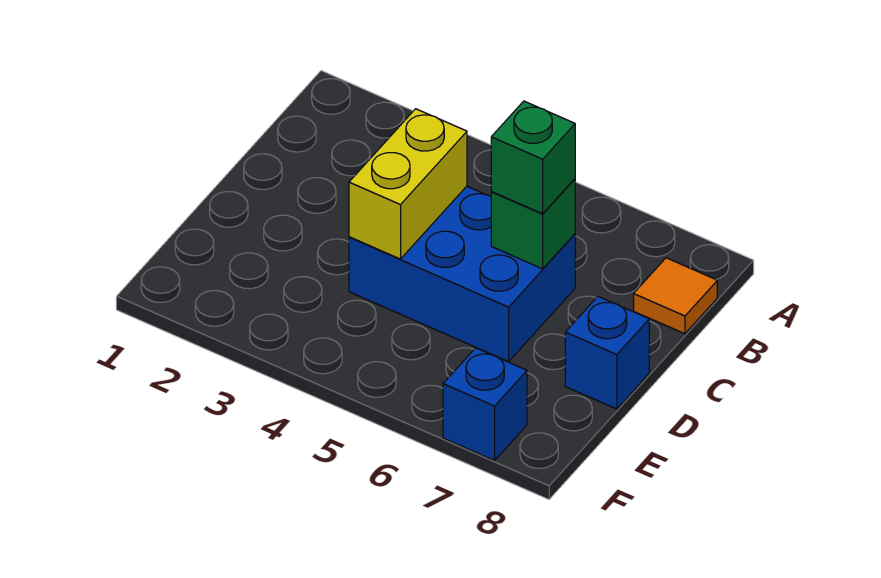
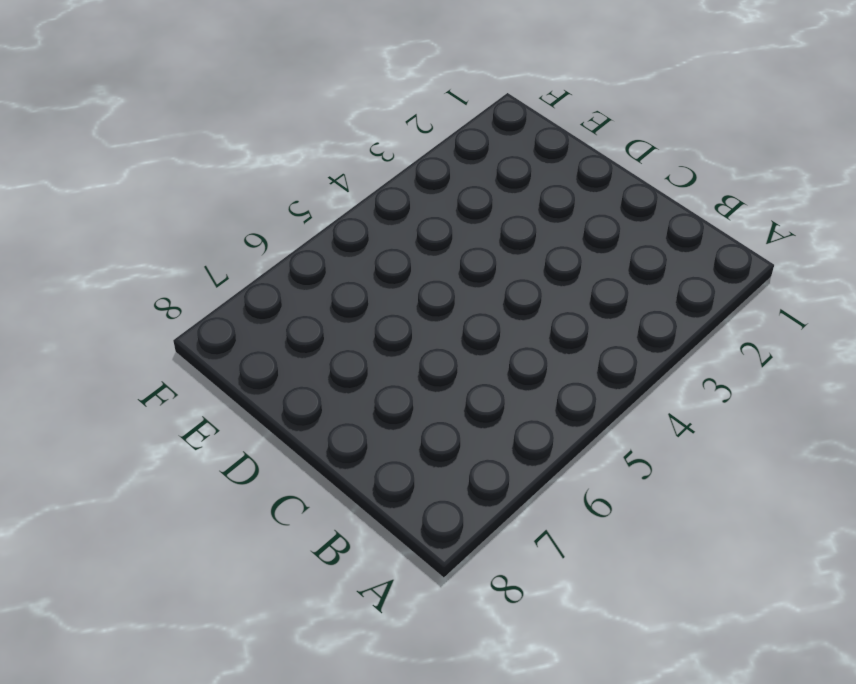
none -> orange tile B8 level 1
none -> blue brick C4:D6 level 1

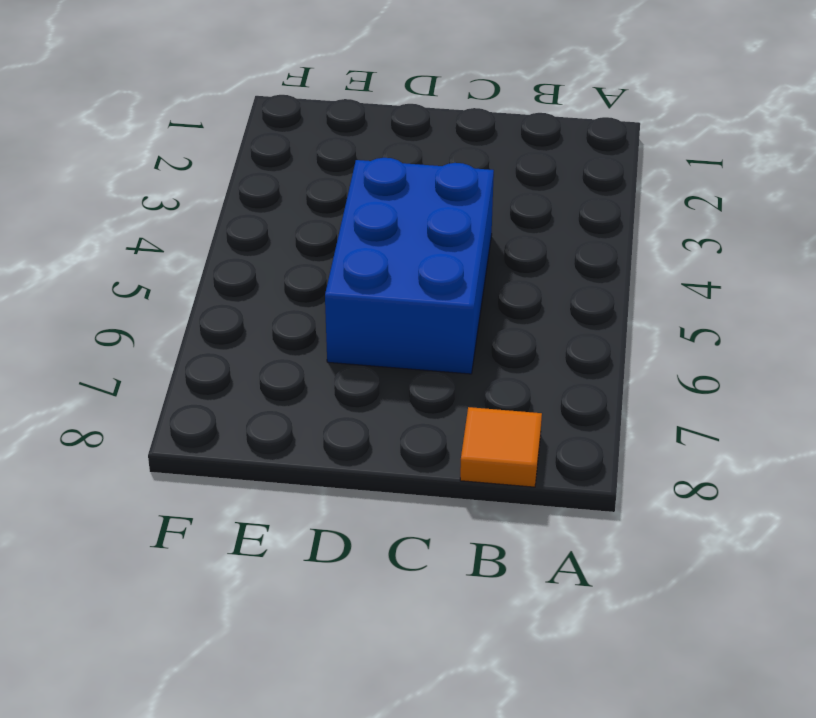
none -> blue brick D8 level 1
none -> blue brick F7 level 1

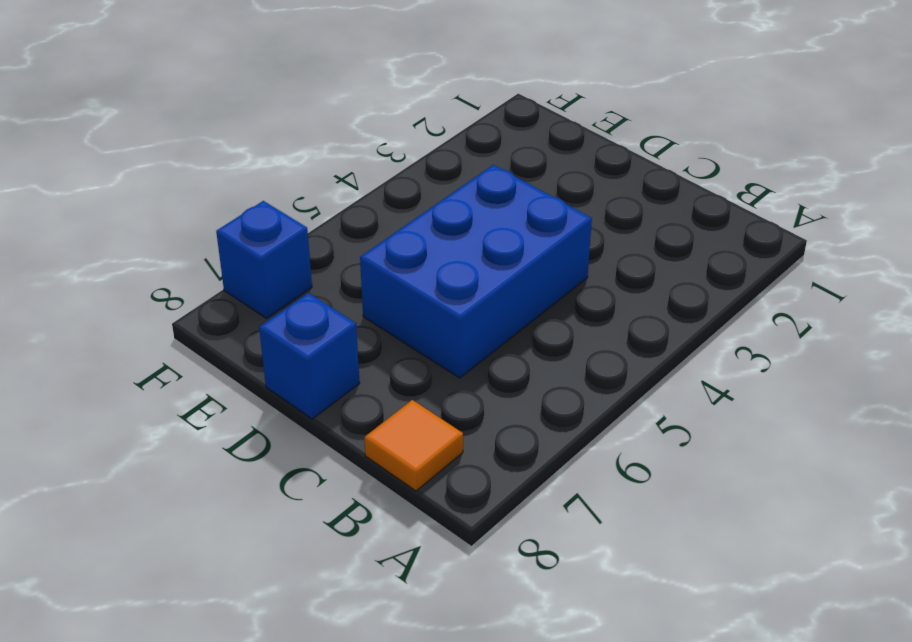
none -> yellow brick C4:D4 level 2
none -> green brick C6 level 2

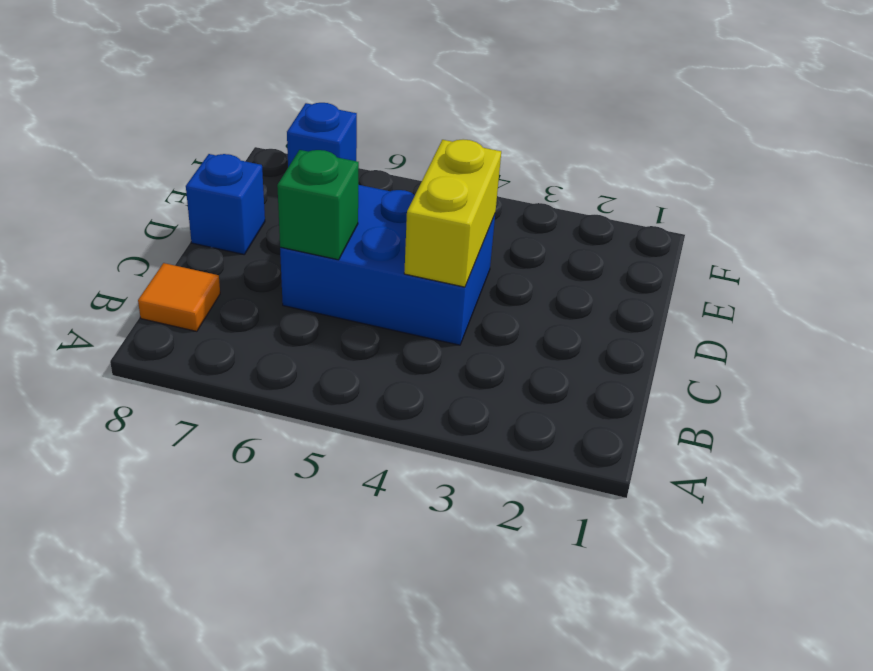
none -> green brick C6 level 3

